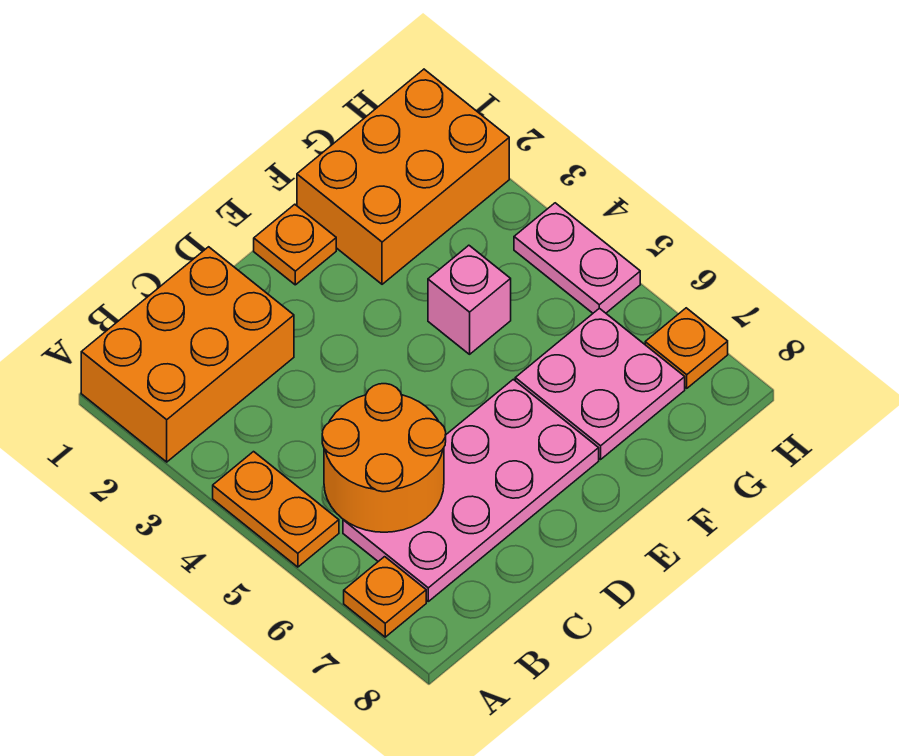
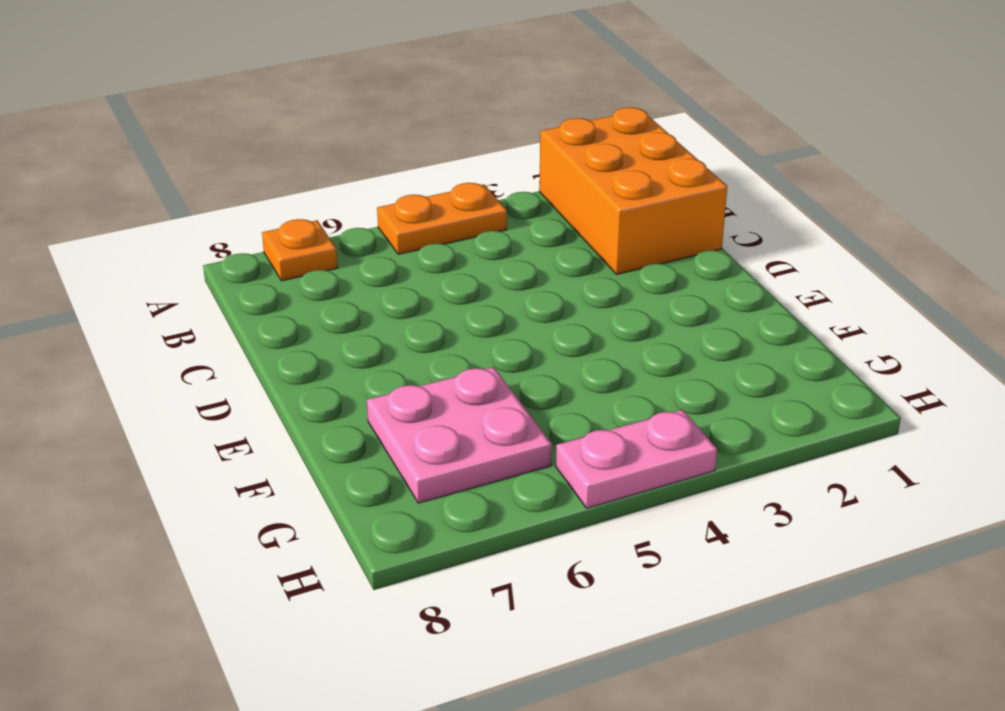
none -> pink plate B6:E7 level 1
none -> orange plate E1 level 1

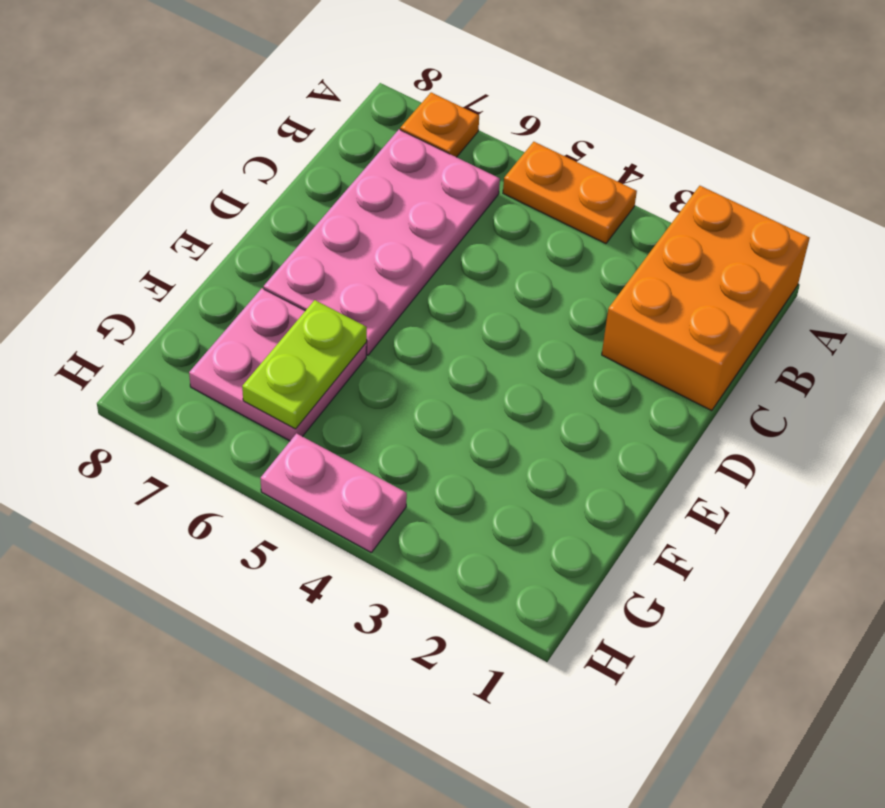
lime plate F6:G6 level 2 -> none
none -> orange plate E1 level 1
none -> orange brick F1:H2 level 1

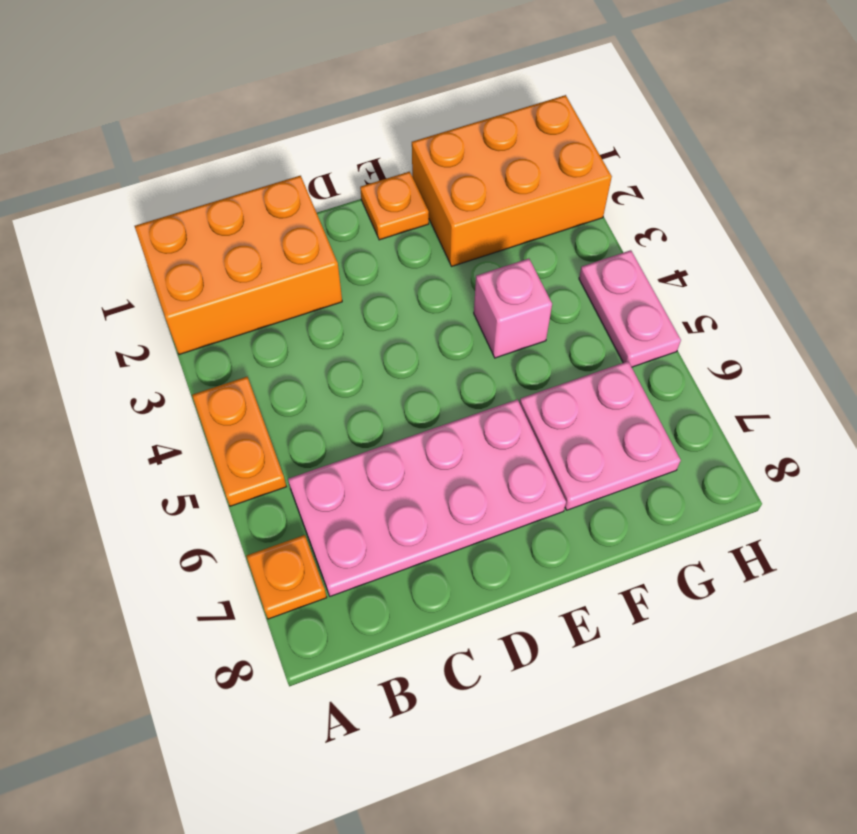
none -> orange plate H7 level 1
none -> orange round brick B5:C6 level 2

